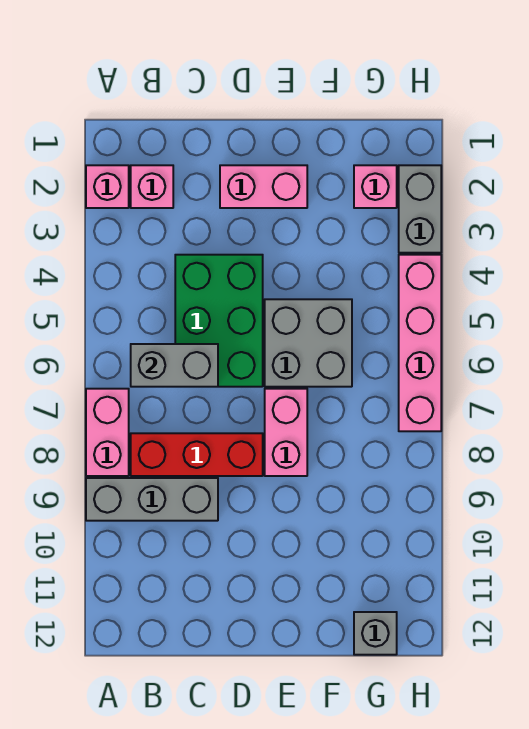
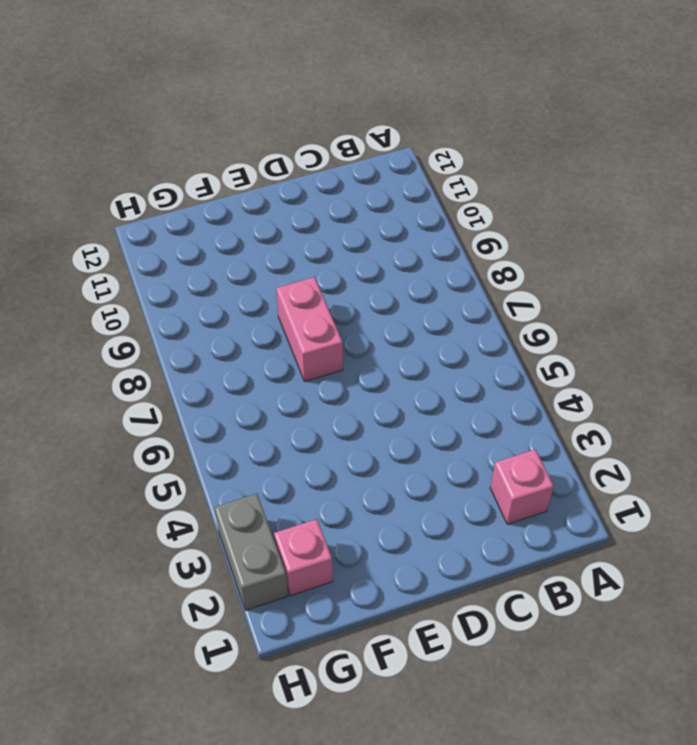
none -> pink brick A2 level 1
none -> pink brick A7:A8 level 1
none -> grey brick A9:C9 level 1

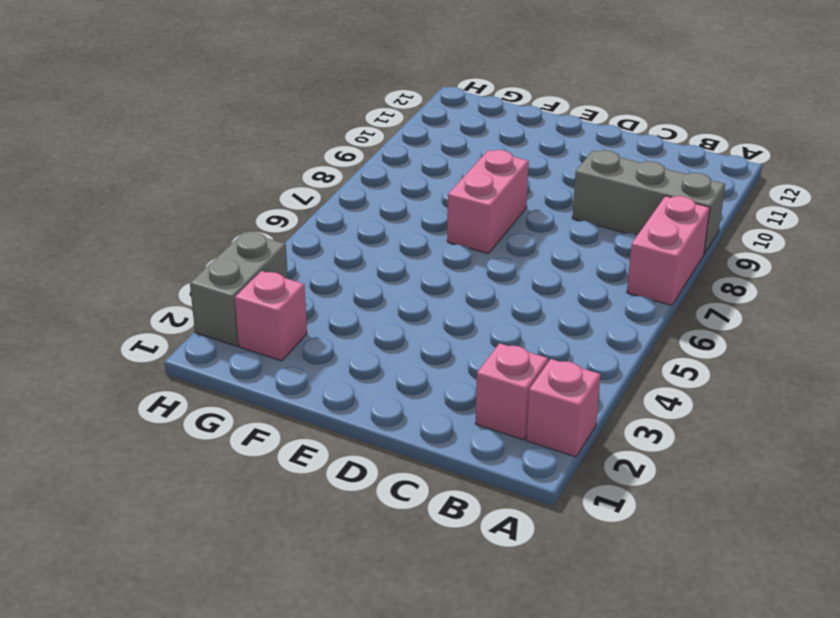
none -> red brick B8:D8 level 1
none -> green brick C4:D6 level 1
none -> pink brick D2:E2 level 1

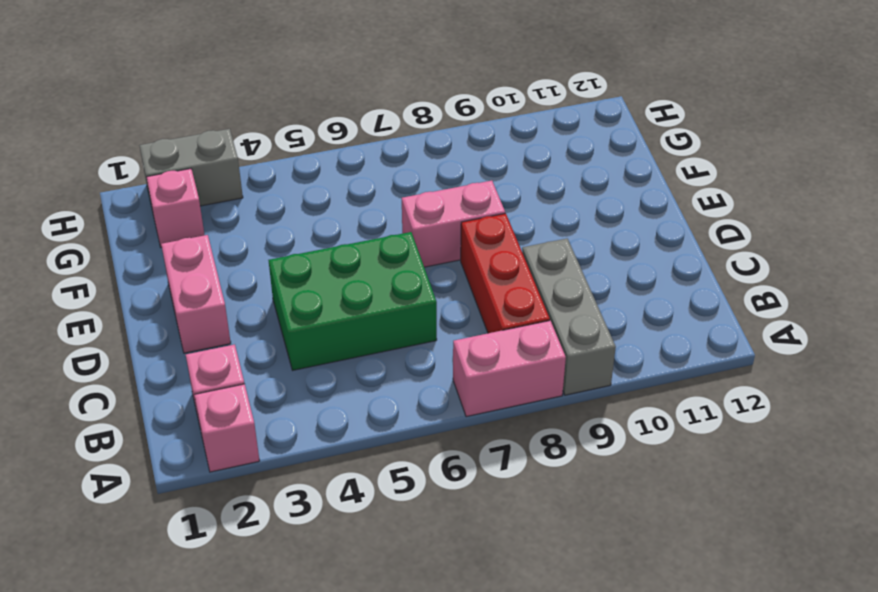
none -> grey brick E5:F6 level 1
none -> grey brick G12 level 1
none -> pink brick H4:H7 level 1

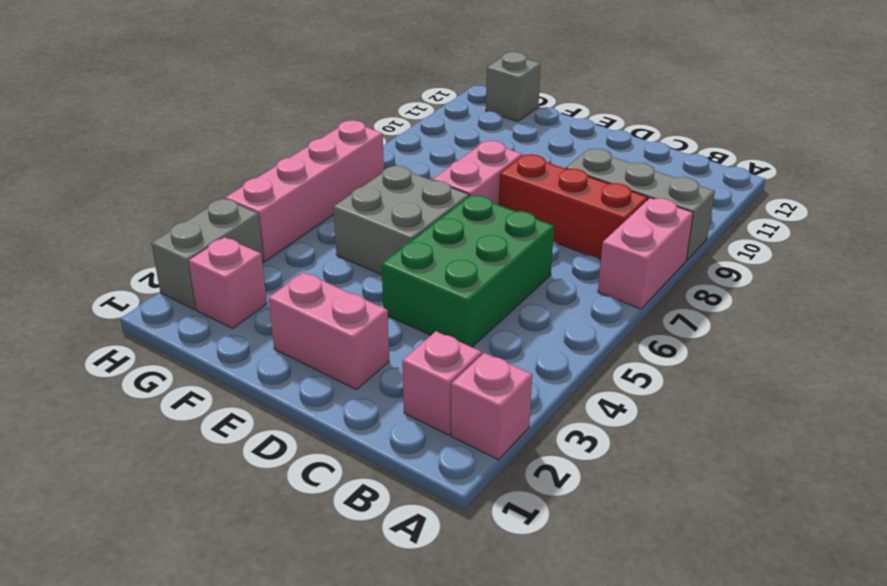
none -> grey brick B6:C6 level 2

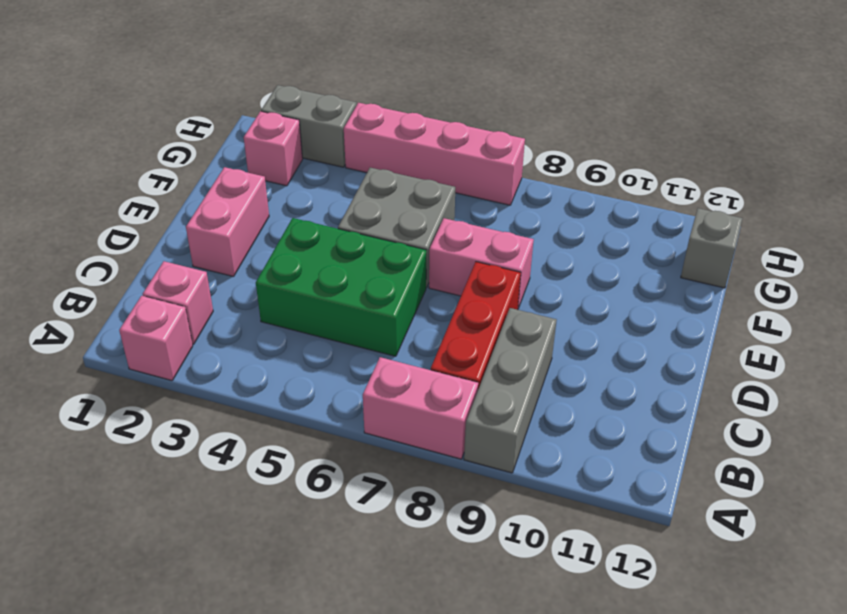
none -> grey brick B6:C6 level 2

